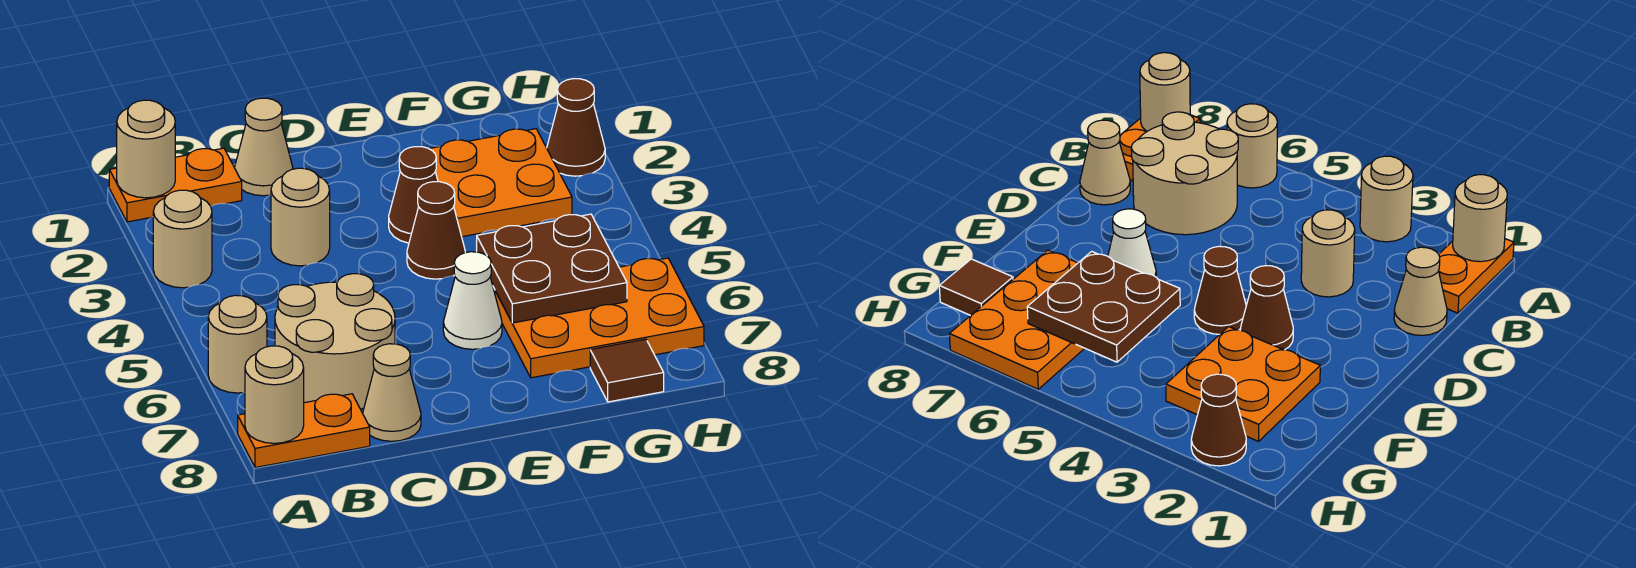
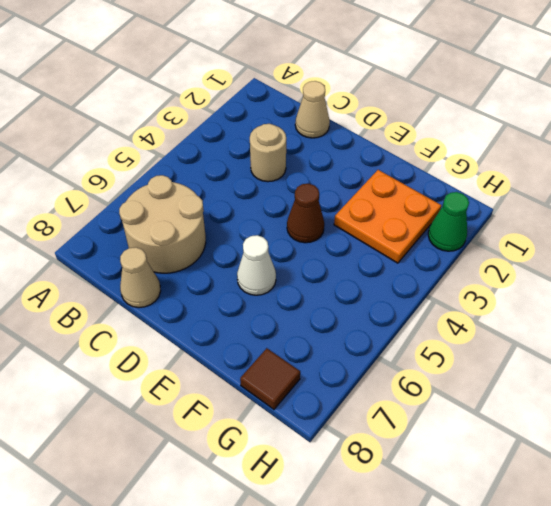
green cone H2 level 1 -> brown cone H2 level 1
none -> orange plate A1:B1 level 1
none -> tan round brick A3 level 1
none -> tan round brick A6 level 1

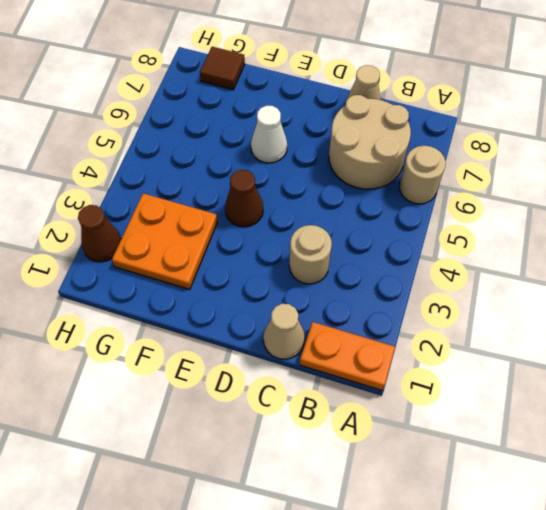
none -> tan round brick A3 level 1
none -> orange plate A8:B8 level 1
none -> brown cone E3 level 1

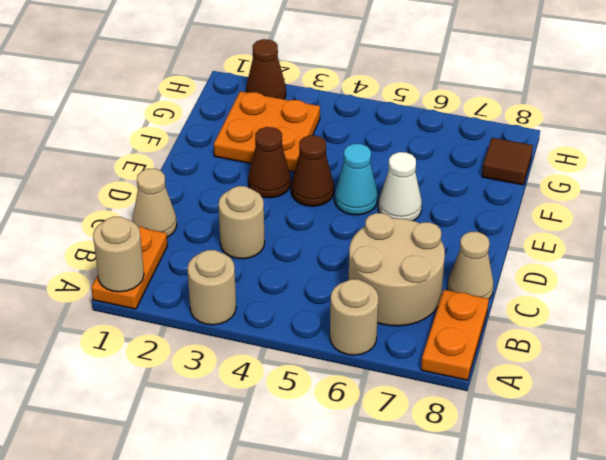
cyan cone E5 level 1 -> none
none -> orange plate F6:H7 level 1
none -> tan round brick A8 level 2
none -> brown plate F5:G6 level 2

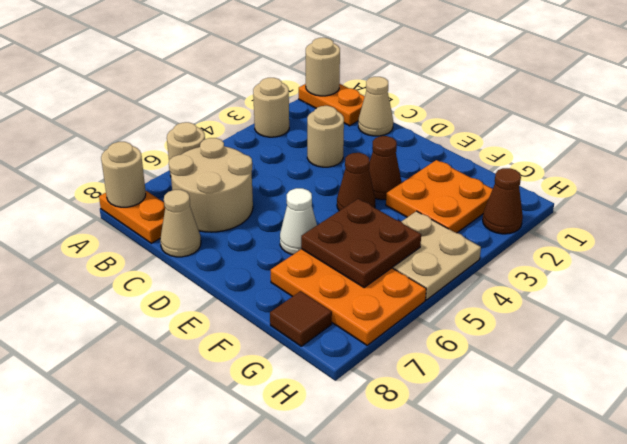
tan plate G4:H5 level 1 -> none

